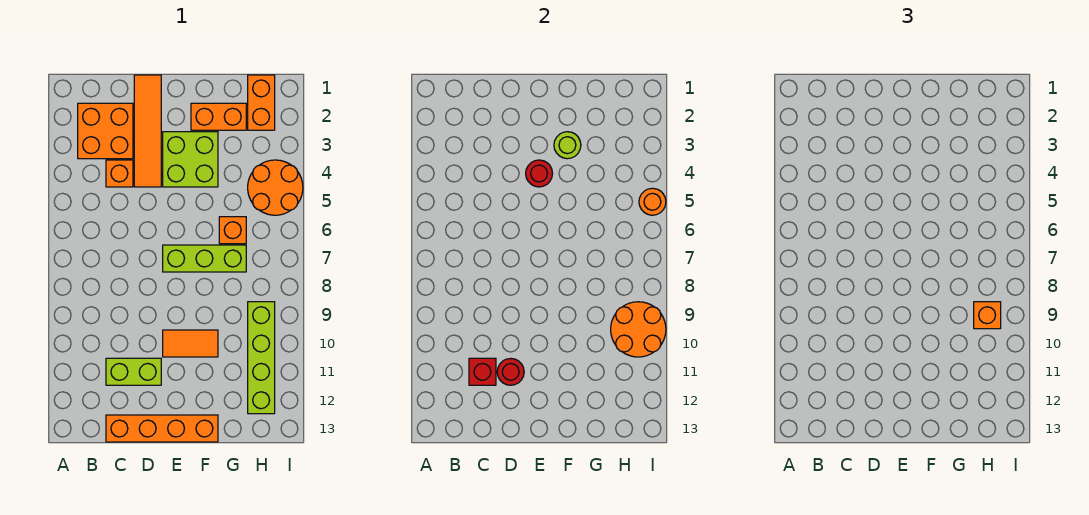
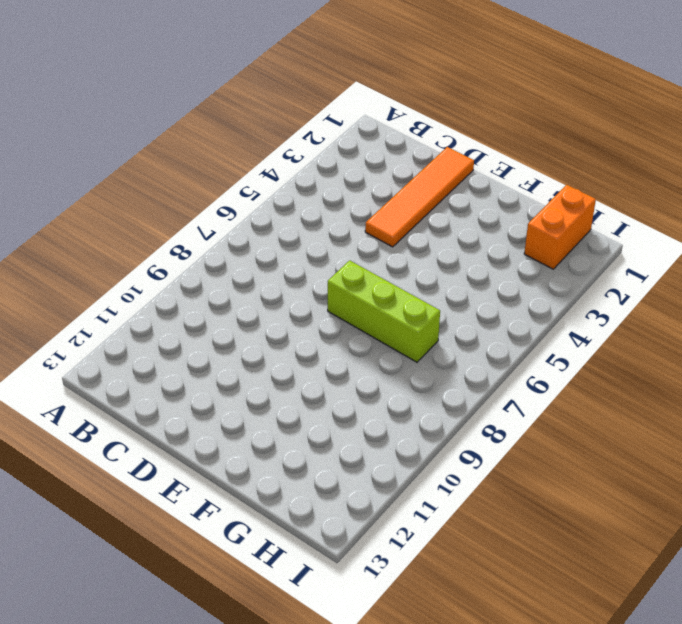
none -> orange brick B2:C3 level 1
none -> orange brick C4 level 1
none -> lime brick C11:D11 level 1

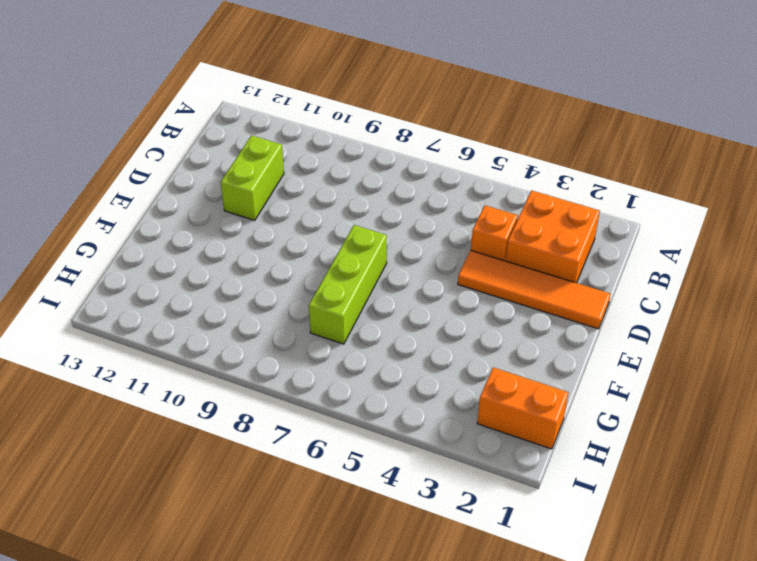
none -> orange brick C13:F13 level 1
none -> lime brick E3:F4 level 1
none -> orange tile E10:F10 level 1

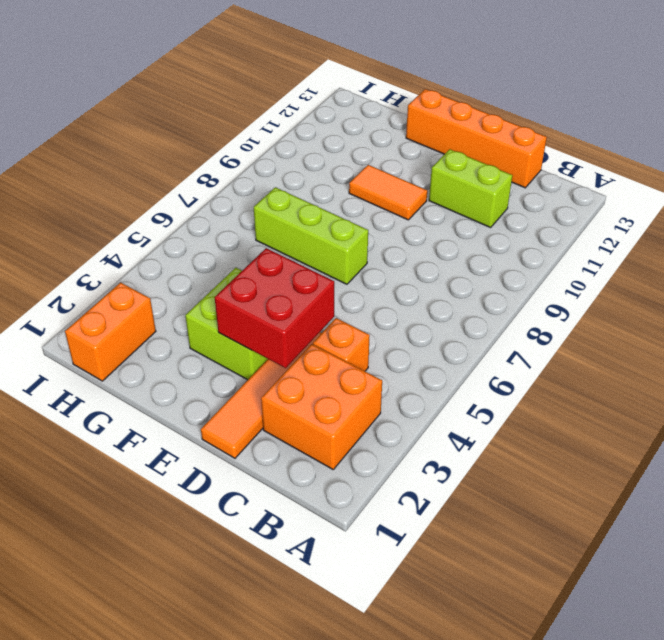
red brick D3:E4 level 2 -> red round brick E4 level 2
none -> orange brick F2:G2 level 1
none -> orange brick G6 level 1
none -> orange round brick H4:I5 level 1

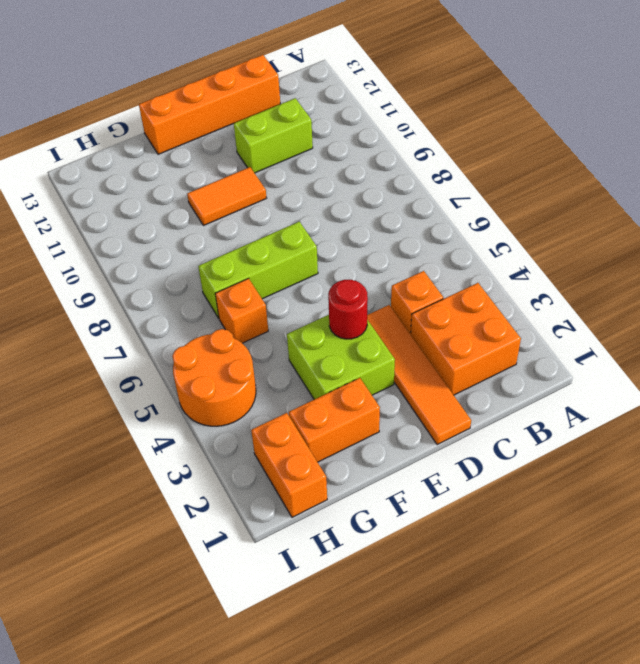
none -> lime brick H9:H12 level 1
none -> red brick C11 level 2
none -> red round brick D11 level 2

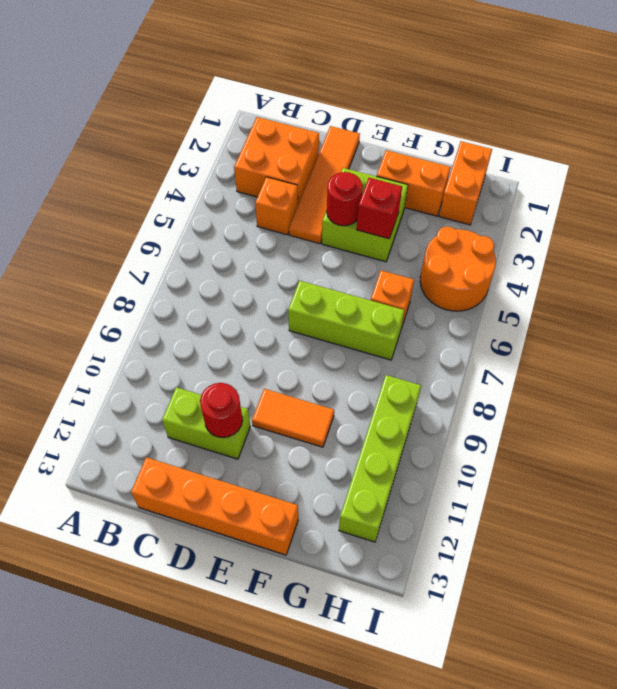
red brick F4 level 2 -> red brick C11 level 2
none -> lime round brick F3 level 2
none -> orange round brick H9:I10 level 2
none -> orange round brick I5 level 2

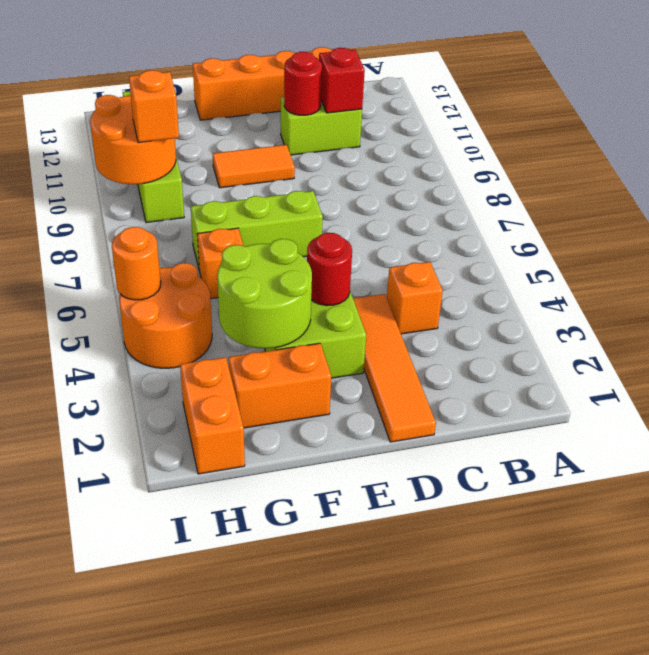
lime round brick F3:G4 level 2 -> lime round brick F3 level 2
none -> orange brick B2:C3 level 1

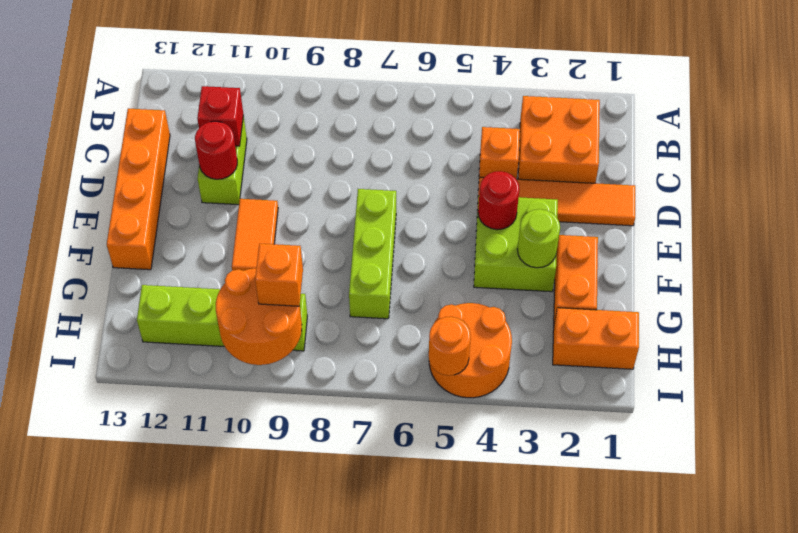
none -> orange brick G6 level 1

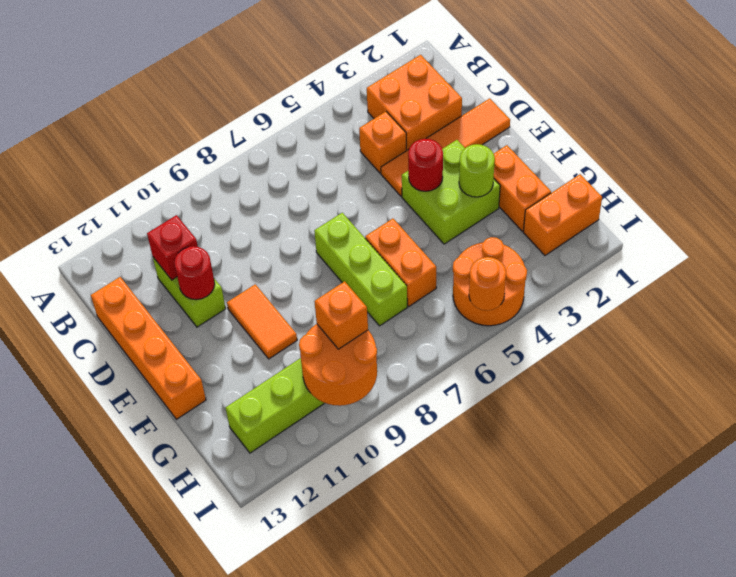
orange brick F6:G6 level 1 -> orange brick G6 level 1

